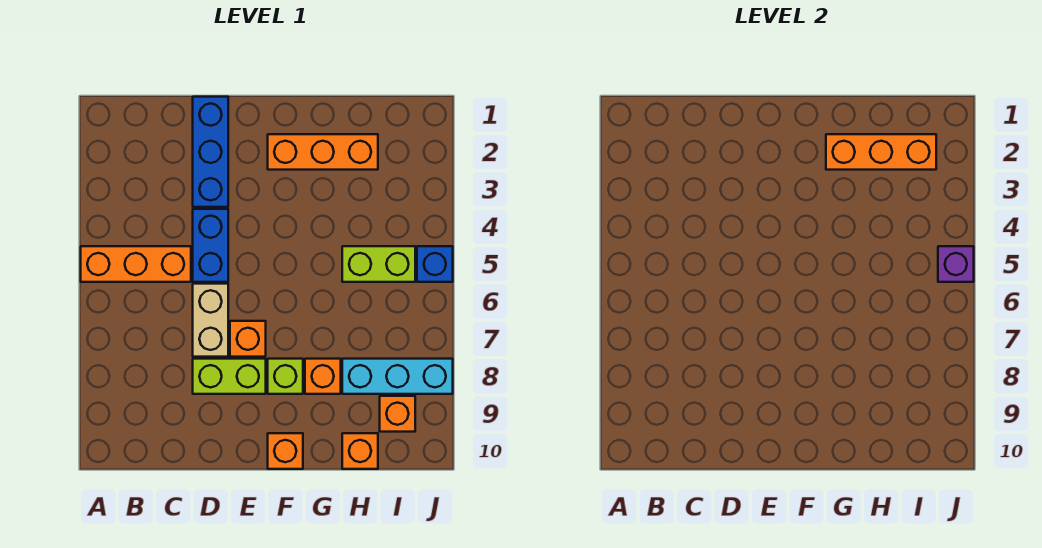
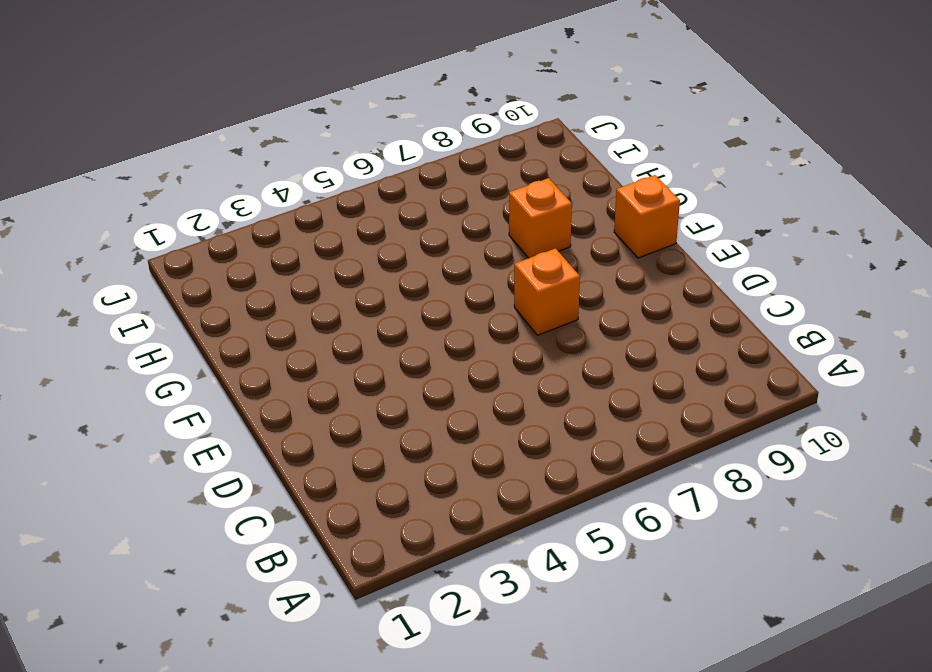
none -> orange brick A5:C5 level 1
none -> blue brick D1:D3 level 1
none -> blue brick D4:D5 level 1

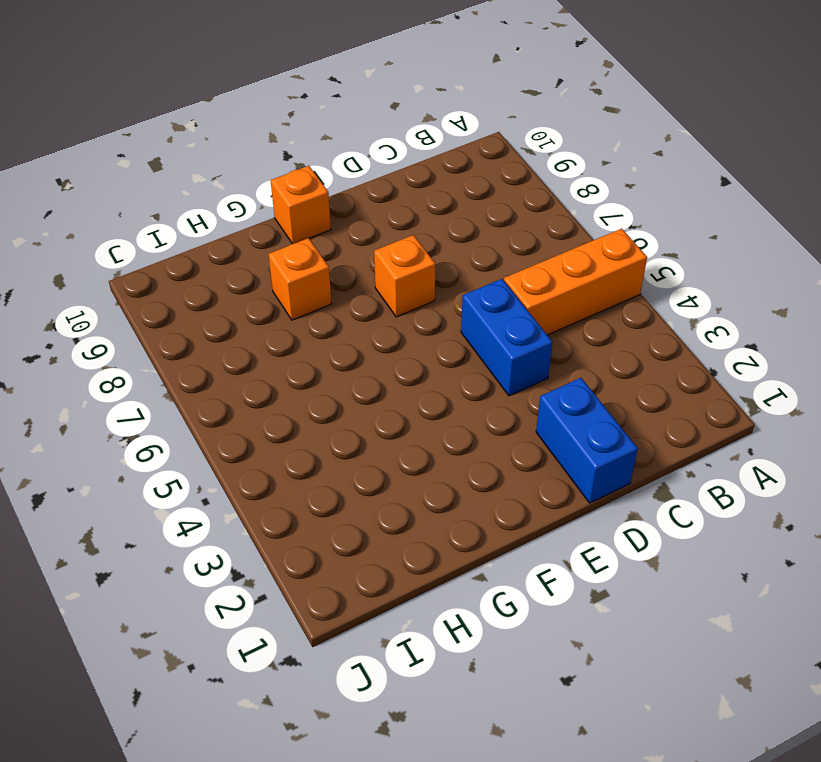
blue brick D1:D2 level 1 -> blue brick D1:D3 level 1
none -> tan brick D6:D7 level 1
none -> lime brick D8:E8 level 1
none -> orange brick F2:H2 level 1

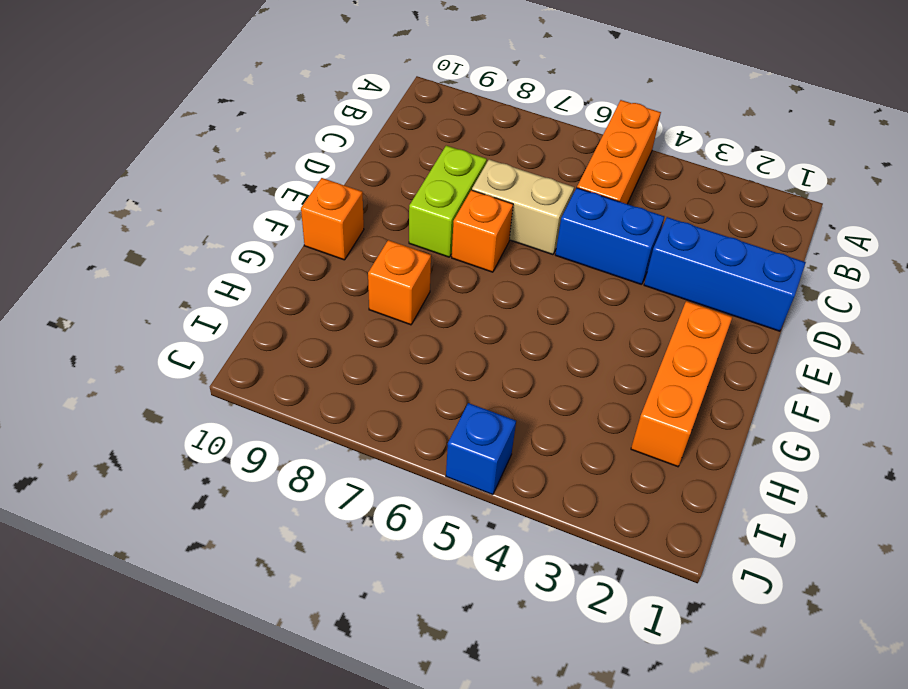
none -> lime brick F8 level 1
none -> lime brick H5:I5 level 1
none -> cyan brick H8:J8 level 1

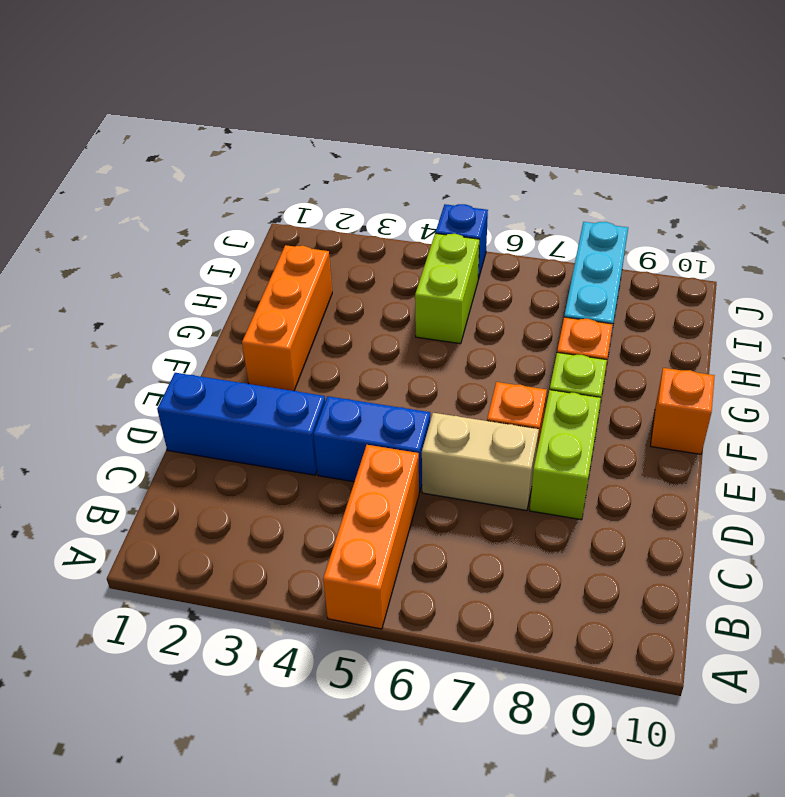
none -> orange brick H10 level 1
none -> orange brick I9 level 1
none -> orange brick G2:I2 level 2

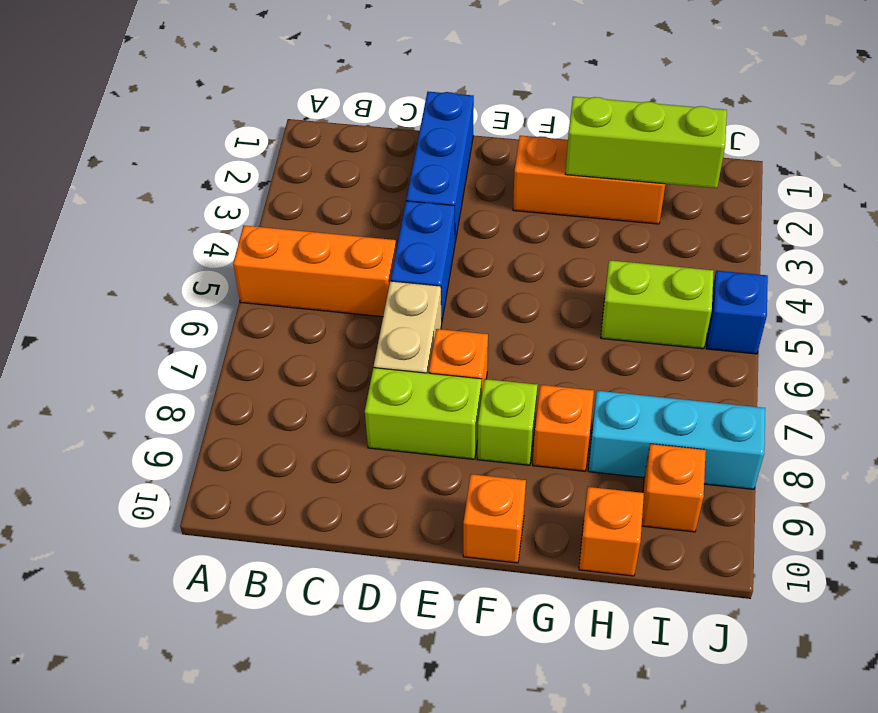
lime brick G2:I2 level 2 -> orange brick G2:I2 level 2
none -> purple brick J5 level 2

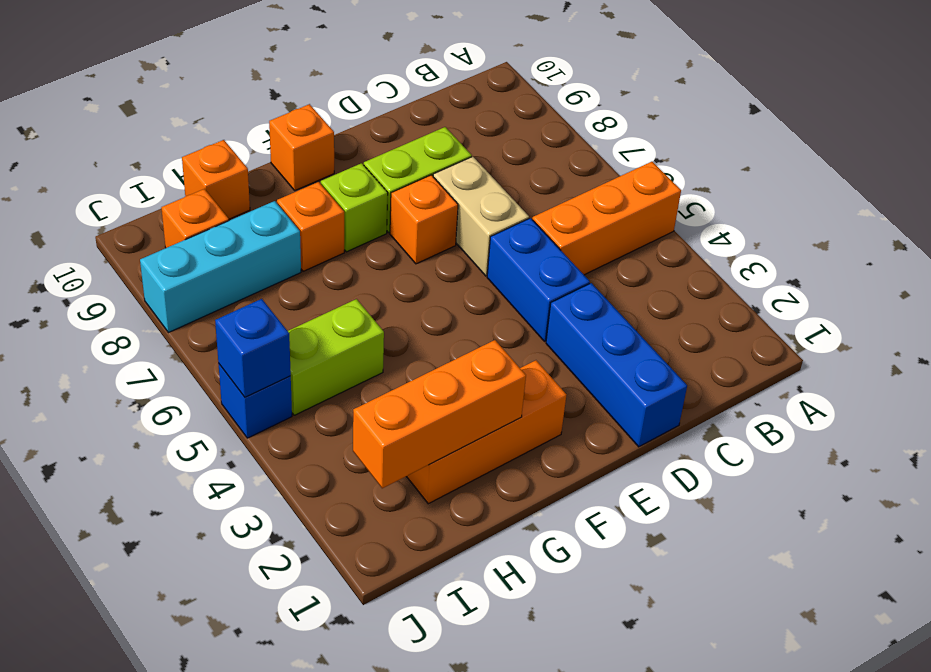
blue brick J5 level 2 -> purple brick J5 level 2

